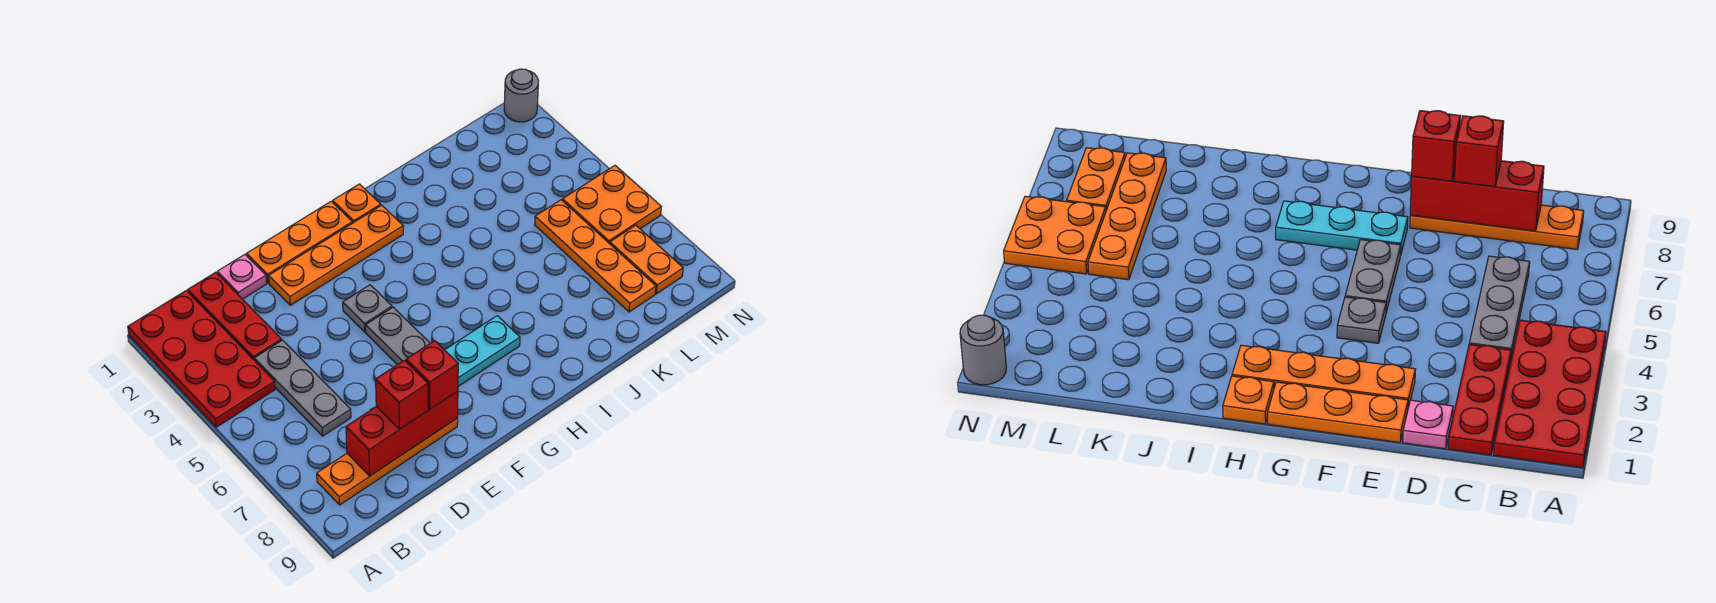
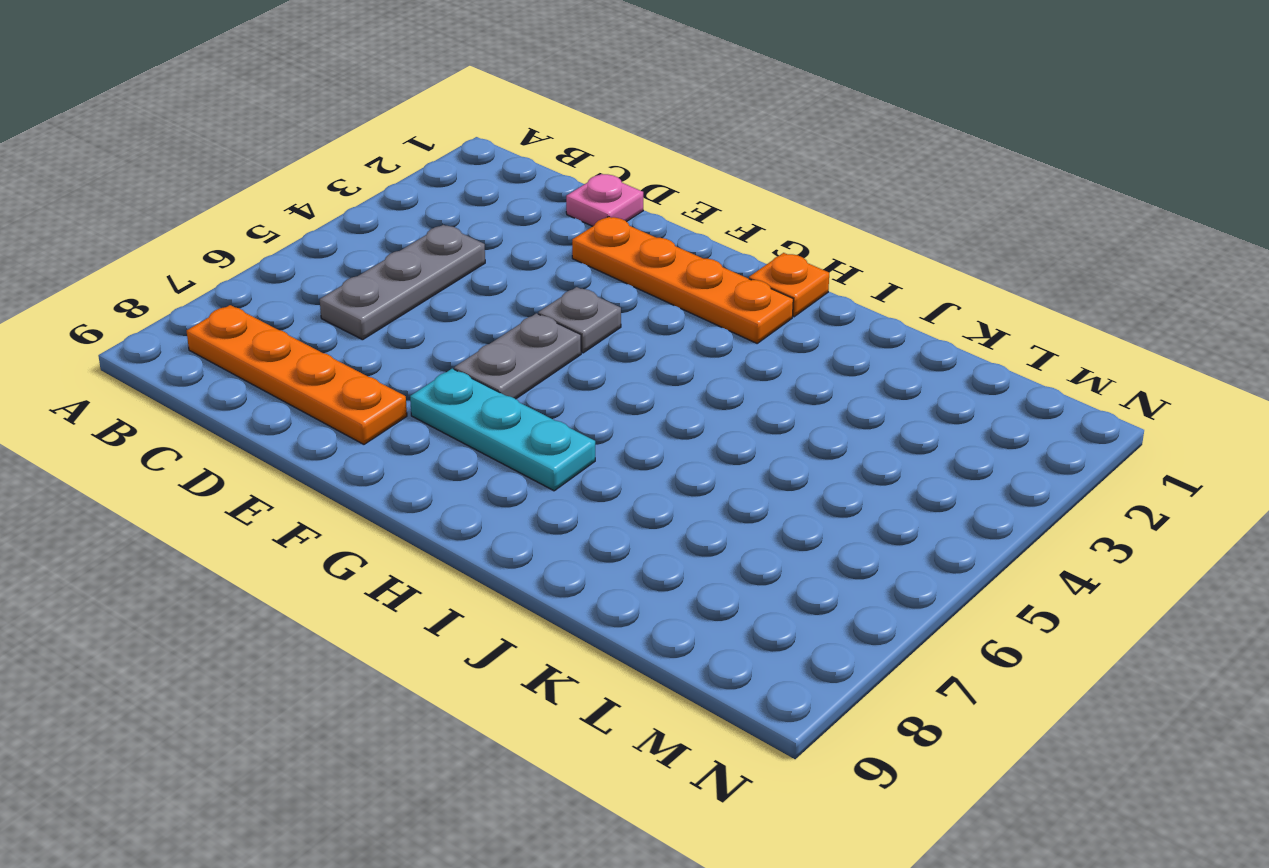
none -> red plate A1:B4 level 1
none -> red plate C1:C3 level 1
none -> orange plate E1:G1 level 1

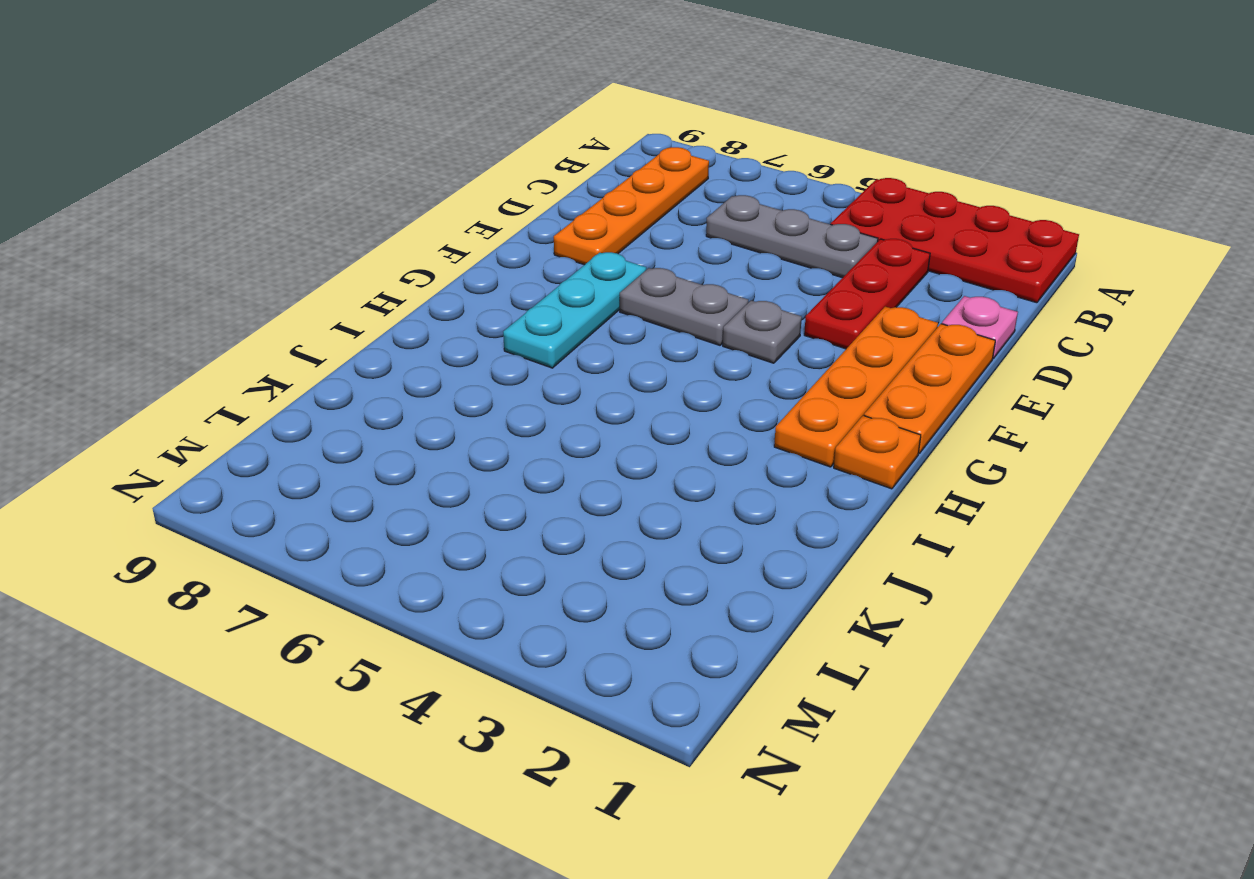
red plate C3:E3 level 1 -> red plate C1:C3 level 1
none -> orange plate L5:L8 level 1
none -> orange plate M5:N6 level 1
none -> orange plate M7:M8 level 1

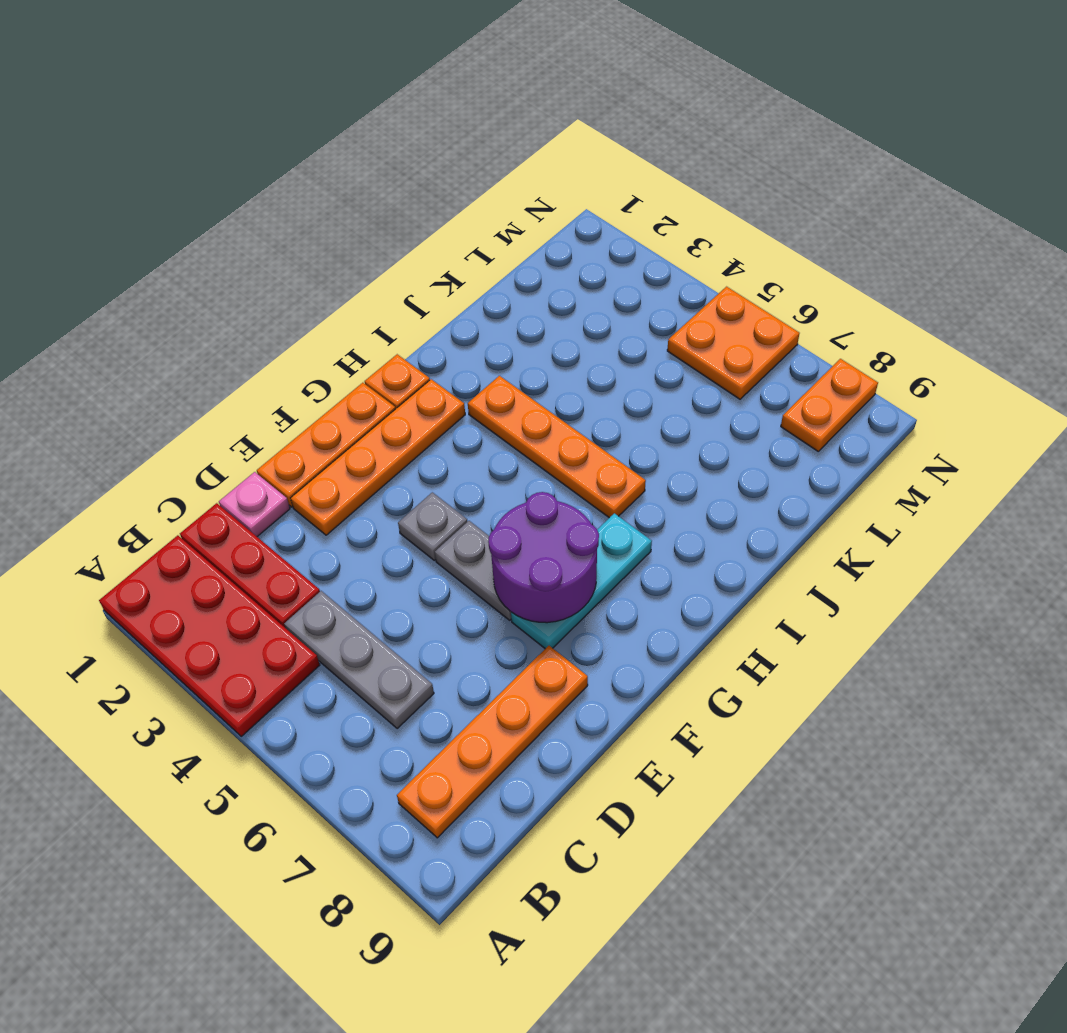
purple round brick F6:G7 level 2 -> none
orange plate I3:I6 level 1 -> orange plate L5:L8 level 1
orange plate M8:N8 level 1 -> orange plate M7:M8 level 1
none -> grey round brick N1 level 1
none -> red brick C8:E8 level 2
none -> red brick D8 level 3

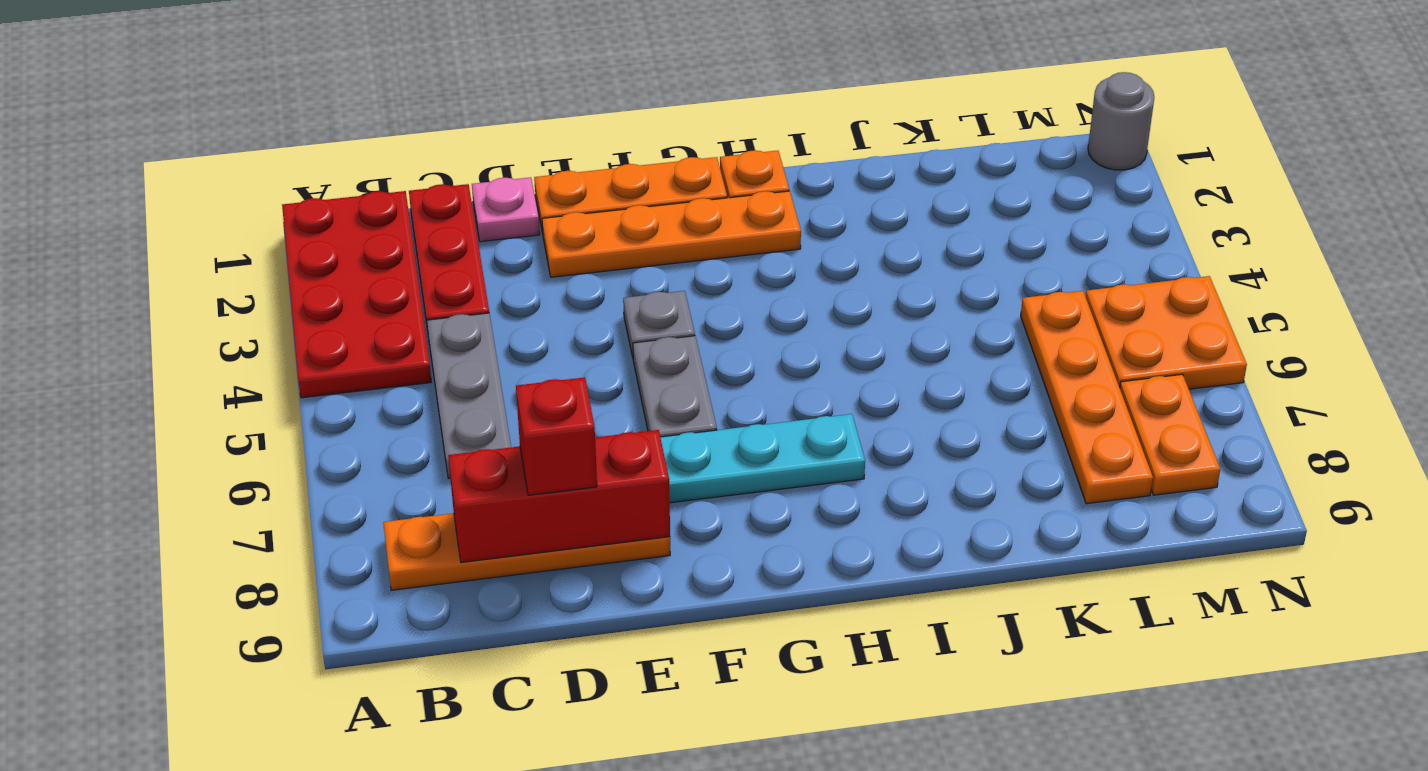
none -> red brick E8 level 3

